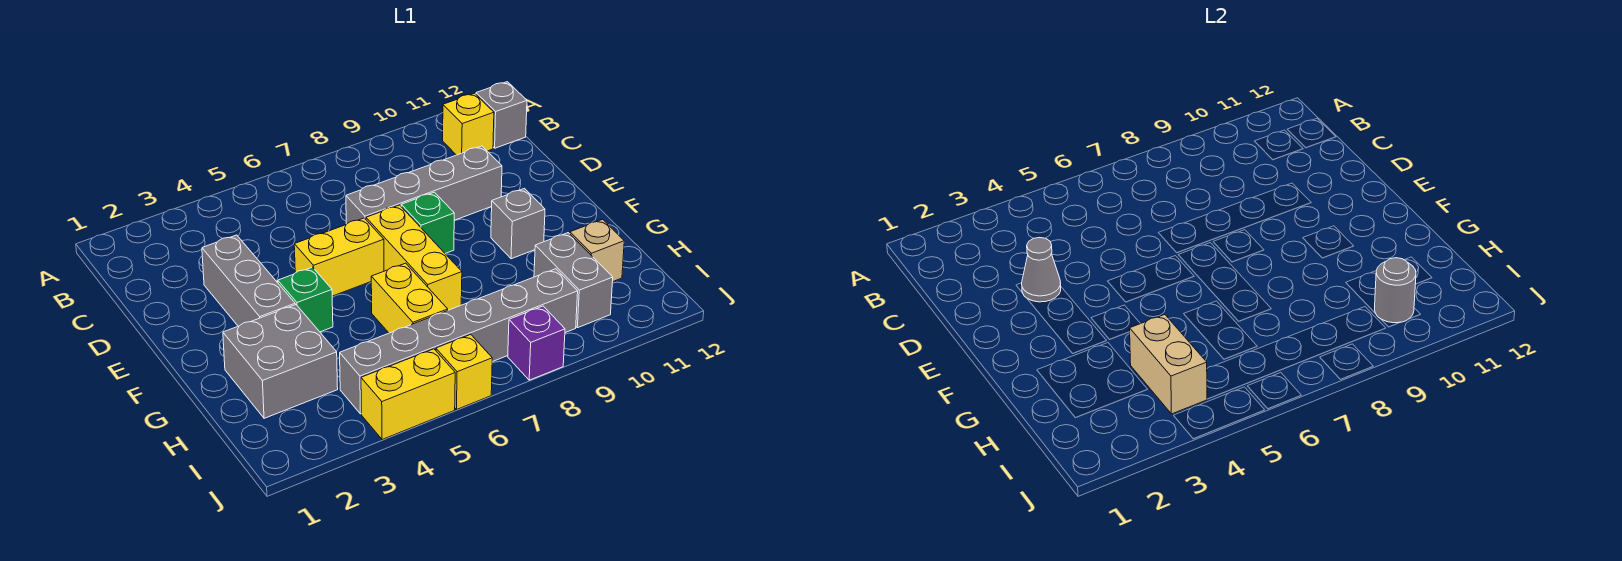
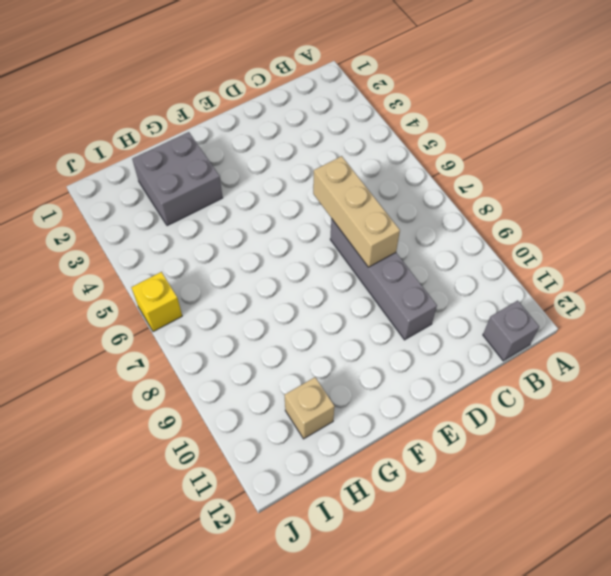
tan brick D6:D8 level 2 -> none
none -> yellow brick B11 level 1
none -> grey brick D3:F3 level 1
none -> yellow brick E5:E6 level 1

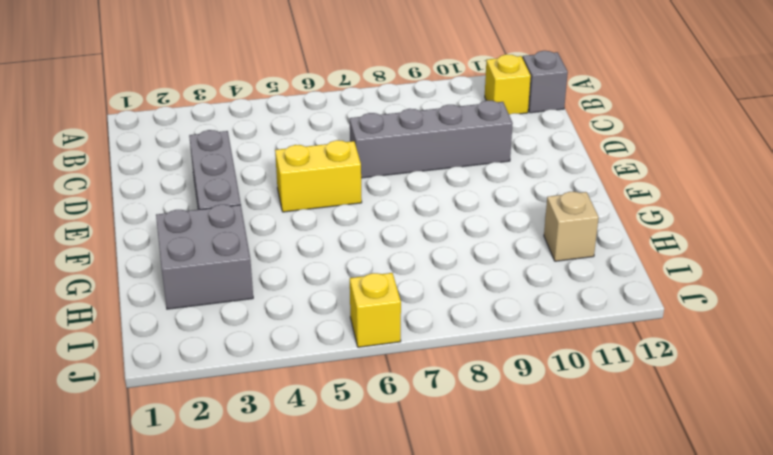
none -> yellow brick E7:G7 level 1
none -> green brick E8 level 1
none -> green brick F4 level 1

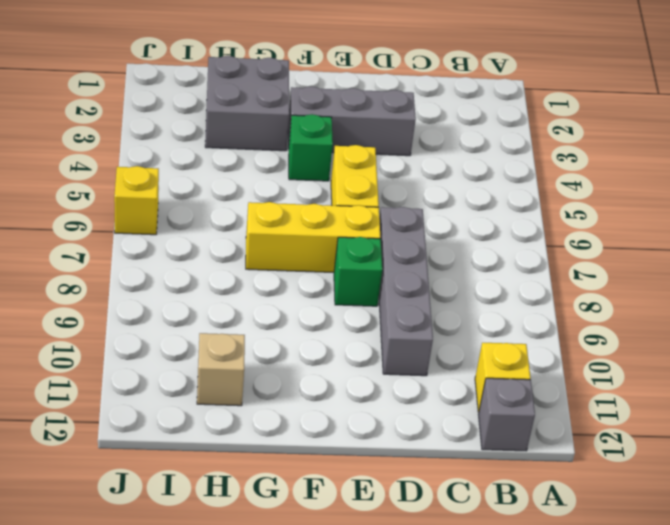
none -> grey brick F10 level 1
none -> yellow brick G6:H6 level 1
none -> grey brick H10:I10 level 1

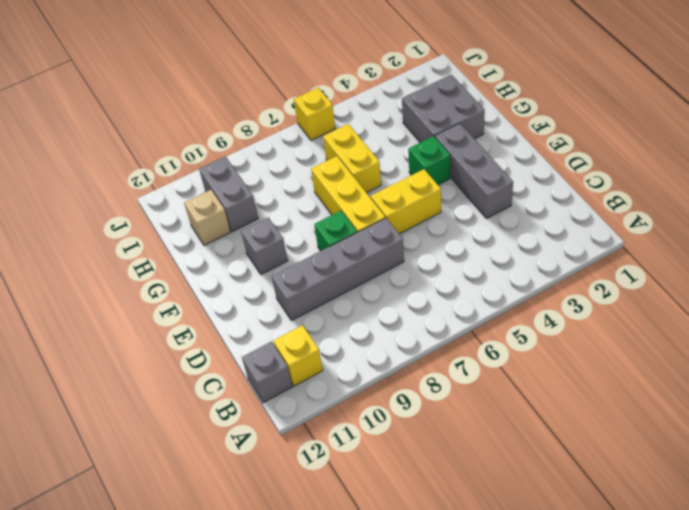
none -> grey brick I4:I9 level 1
none -> yellow brick J4:J5 level 1
none -> purple brick J8 level 1

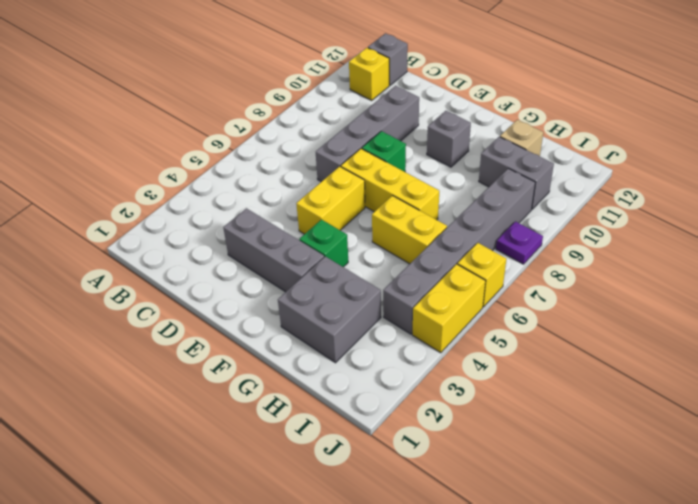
purple plate J8 level 1 -> purple brick J8 level 1
none -> grey cone D3 level 2
none -> tan brick H4:I4 level 2
none -> grey round brick I10 level 2

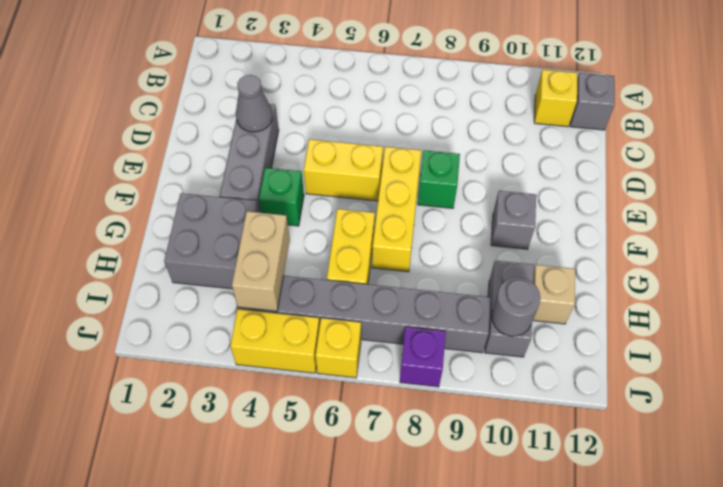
none -> grey brick D7:D10 level 1

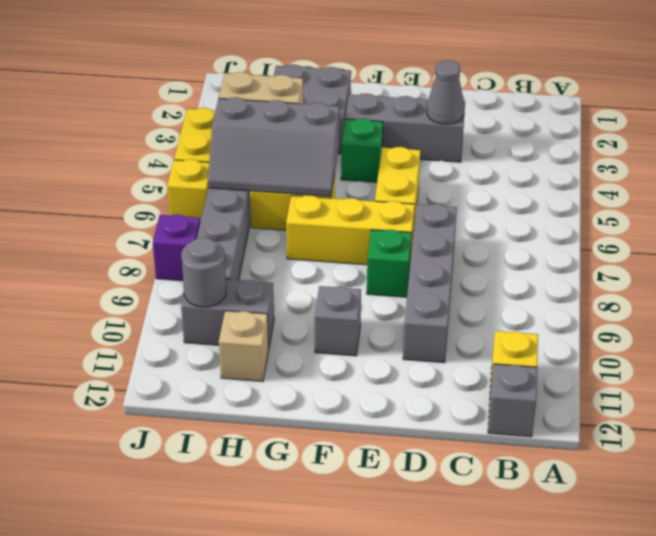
grey slope G5:I6 level 2 top 5 -> none

